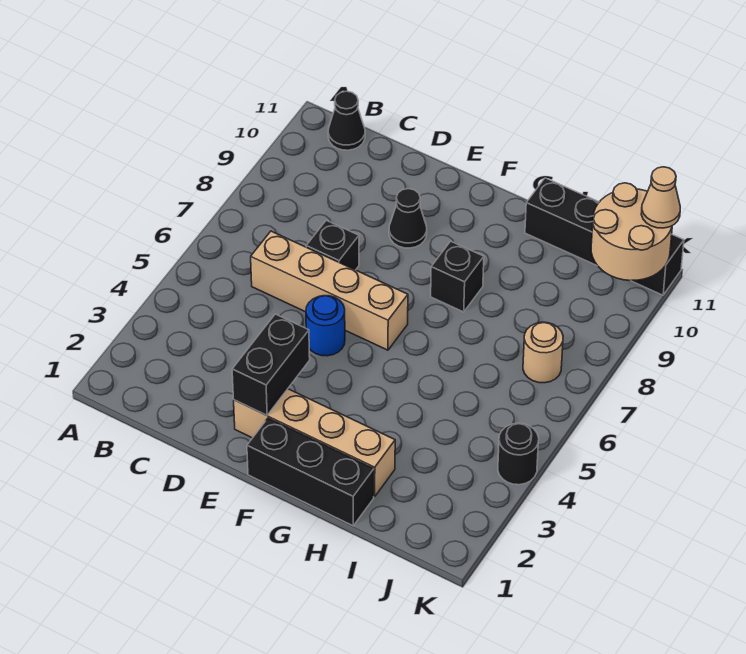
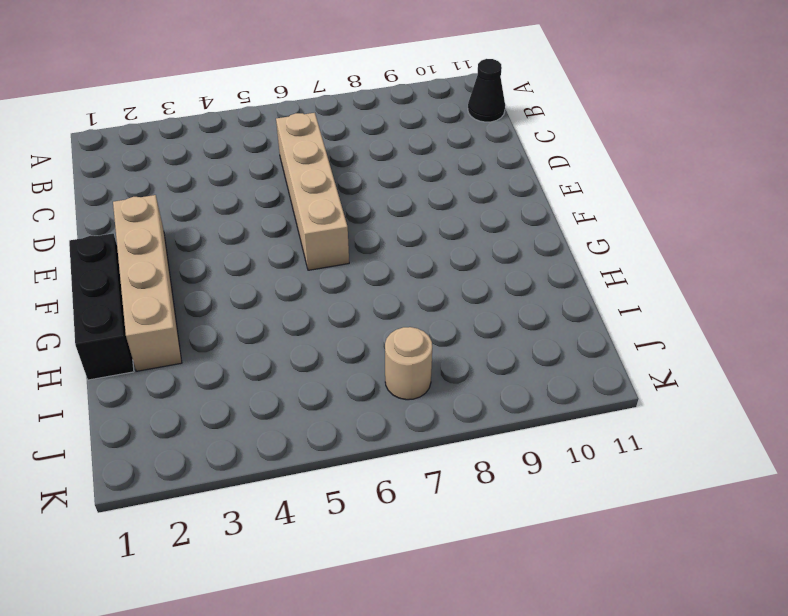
none -> black brick D7 level 1
none -> blue round brick E5 level 1
none -> black cone E9 level 1

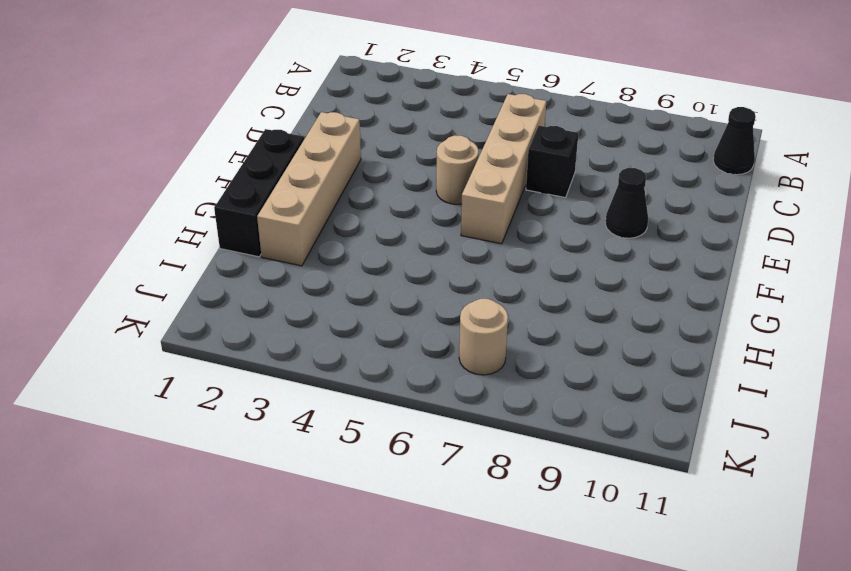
tan round brick E5 level 1 -> blue round brick E5 level 1
none -> black brick G8 level 1
none -> black brick H11:K11 level 1
none -> black round brick K4 level 1

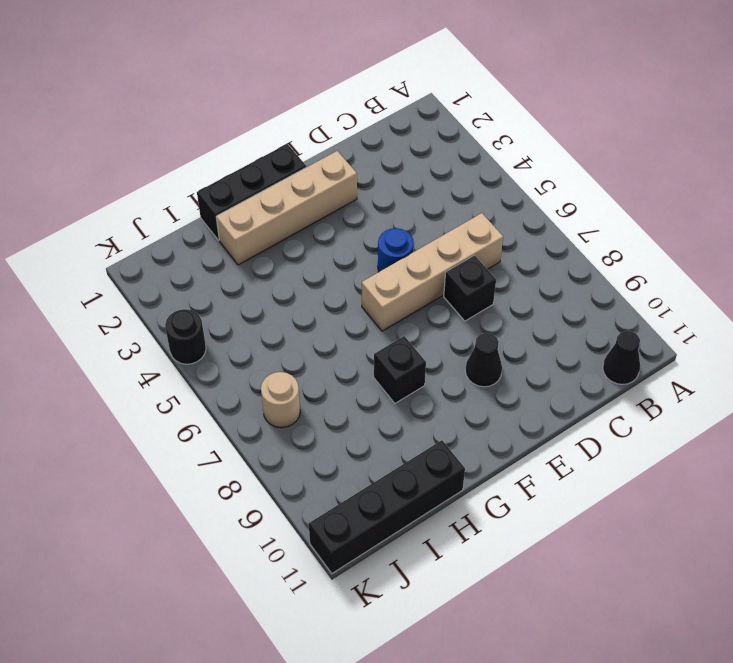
none -> black brick E2:E3 level 2
none -> tan round brick J10:K11 level 2
none -> tan cone K11 level 3

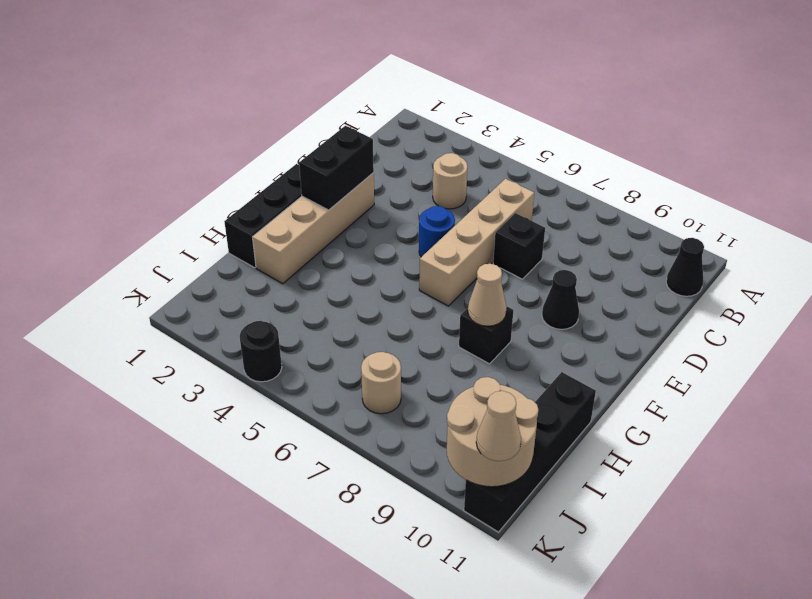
tan round brick C4 level 1 -> none
black brick E2:F2 level 2 -> black brick E2:E3 level 2
tan cone G8 level 2 -> none

